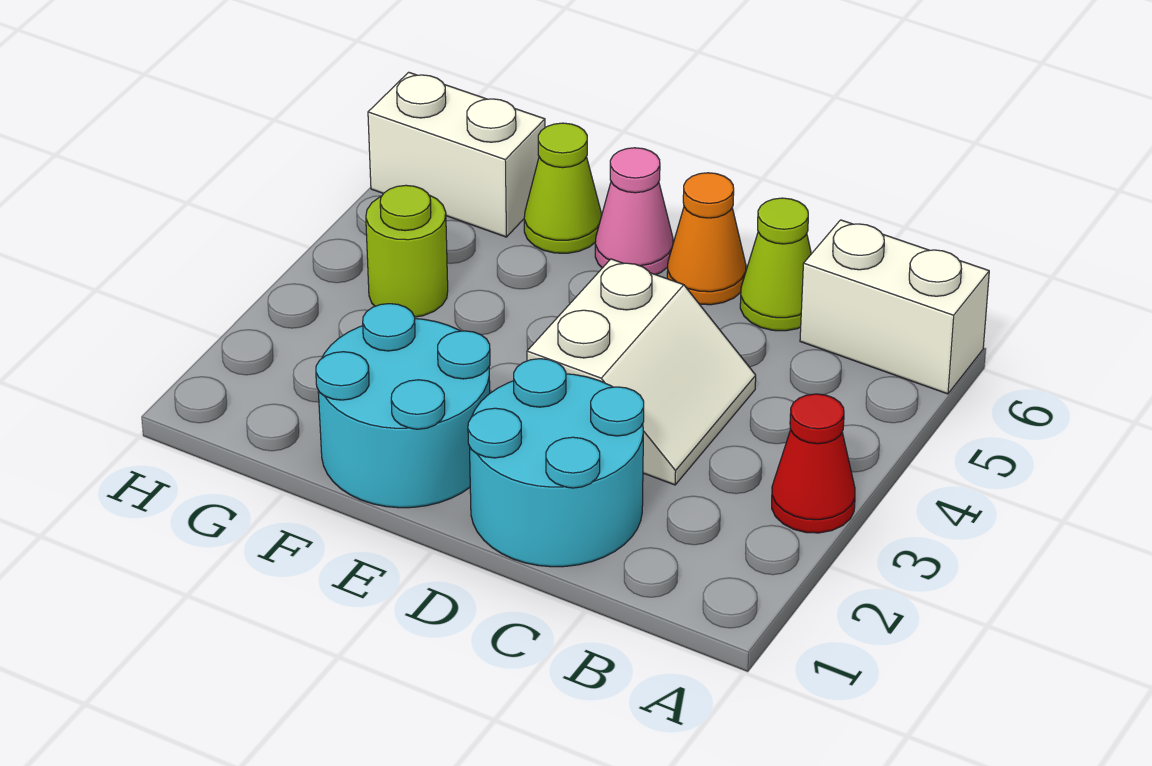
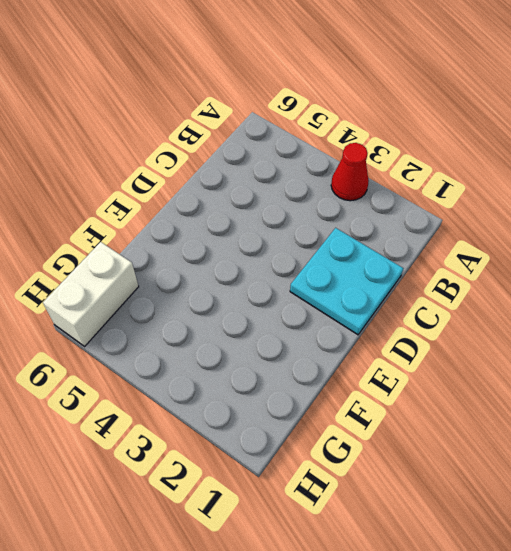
cyan plate C1:D2 level 1 -> cyan round brick C1:D2 level 1
none -> white brick A6:B6 level 1
none -> white slope C3:D4 level 1 top D

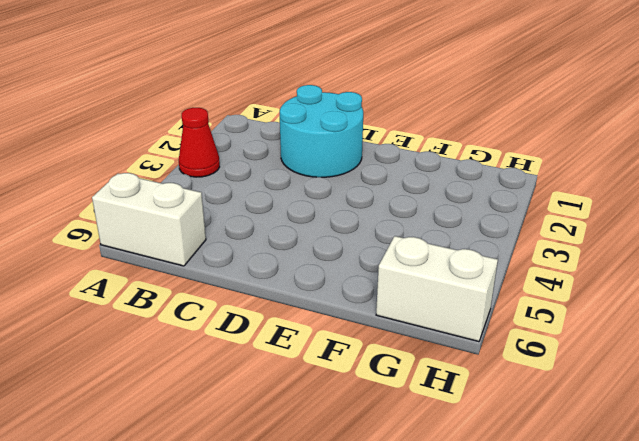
none -> white slope C3:D4 level 1 top D
none -> lime cone C6 level 1

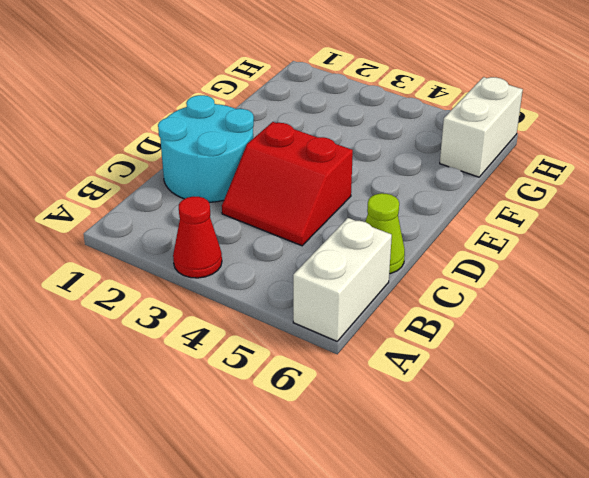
red slope C3:D4 level 1 top D -> white slope C3:D4 level 1 top D
none -> orange cone D6 level 1
none -> cyan round brick E1:F2 level 1

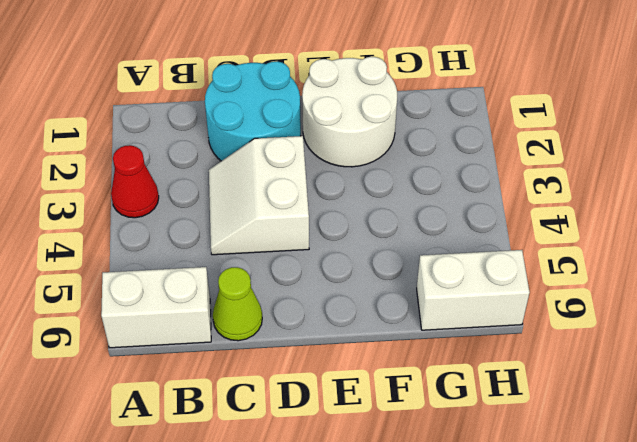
white round brick E1:F2 level 1 -> cyan round brick E1:F2 level 1
none -> orange cone D6 level 1
none -> pink cone E6 level 1

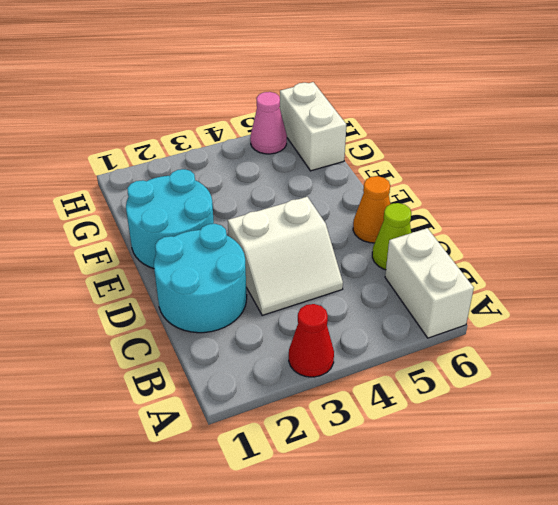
pink cone H5 level 1 -> pink cone E6 level 1
none -> lime cone F6 level 1
none -> lime round brick G4 level 1

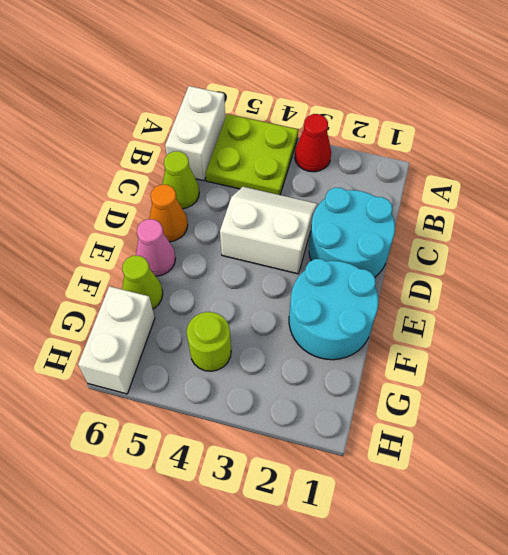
lime plate A4:B5 level 1 -> none

